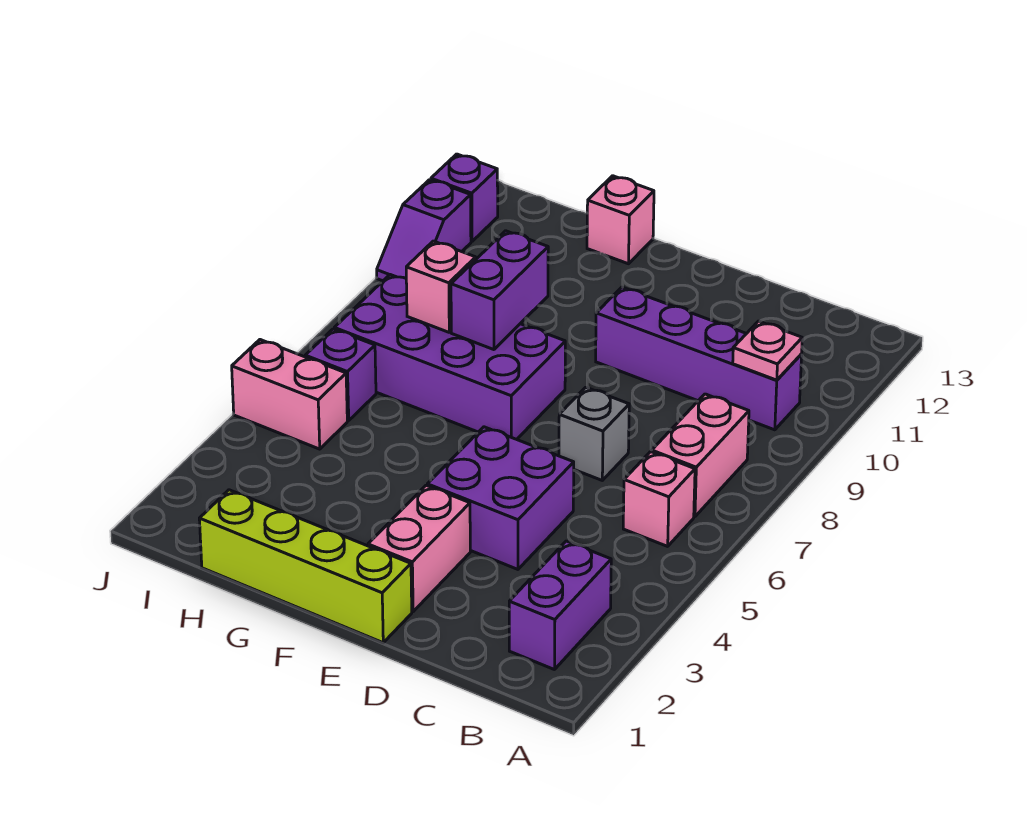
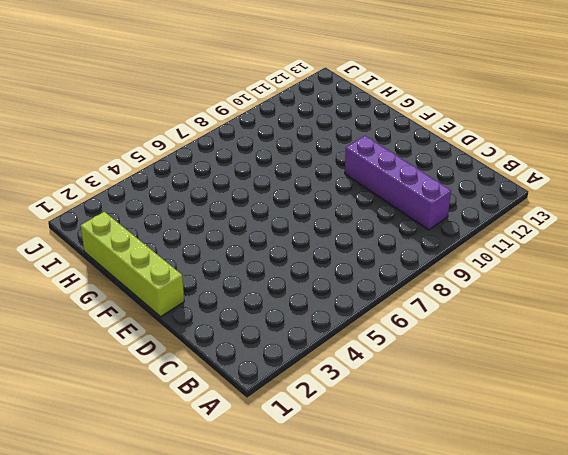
none -> purple brick B2:B3 level 1
none -> pink brick B6 level 1
none -> pink brick B7:B8 level 1

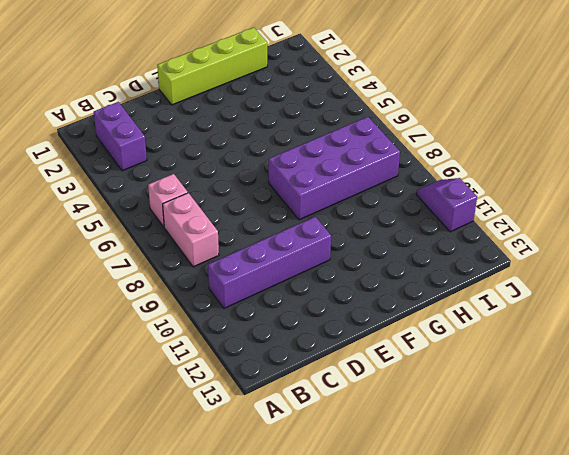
none -> purple brick D4:E5 level 1
none -> grey brick D7 level 1
none -> pink brick E2:E3 level 1

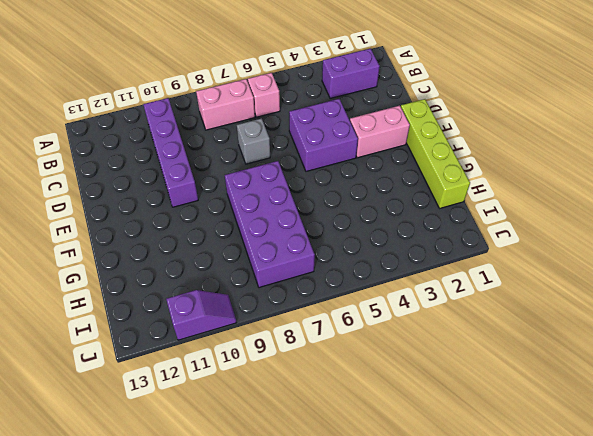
none -> pink brick G13 level 1
none -> pink brick I5:J5 level 1
none -> purple brick I6 level 1

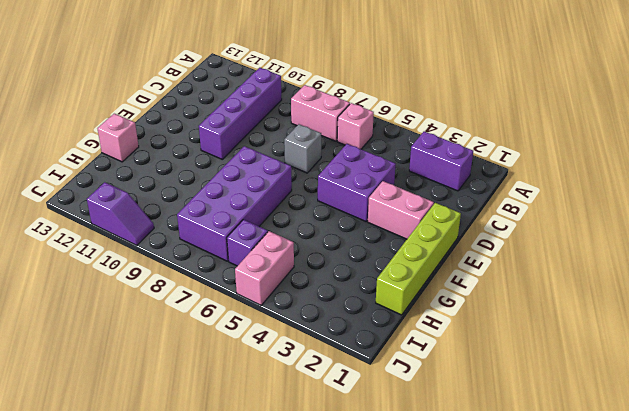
none -> purple brick J12 level 1
none -> pink plate B10 level 2
none -> purple brick G8:G9 level 2

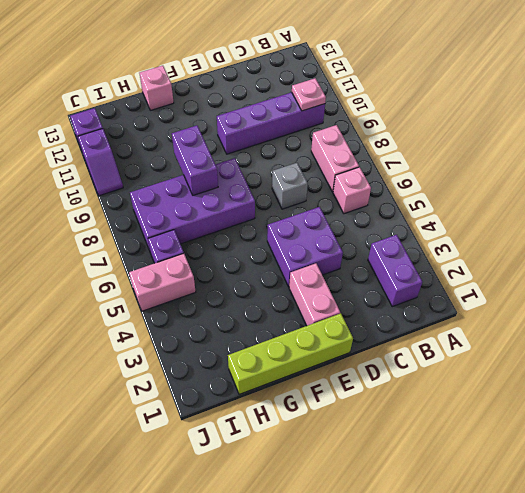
none -> pink brick H8 level 2

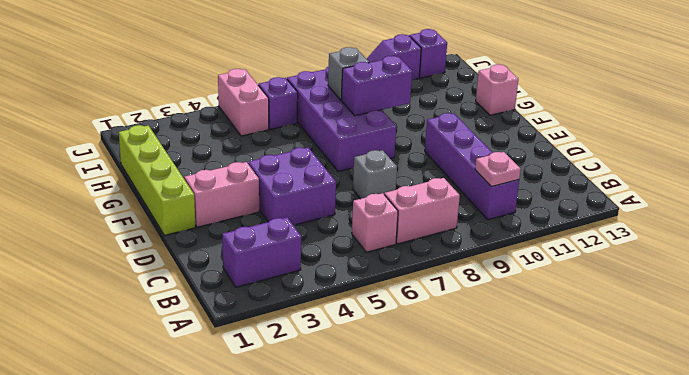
grey brick H8 level 2 -> pink brick H8 level 2

